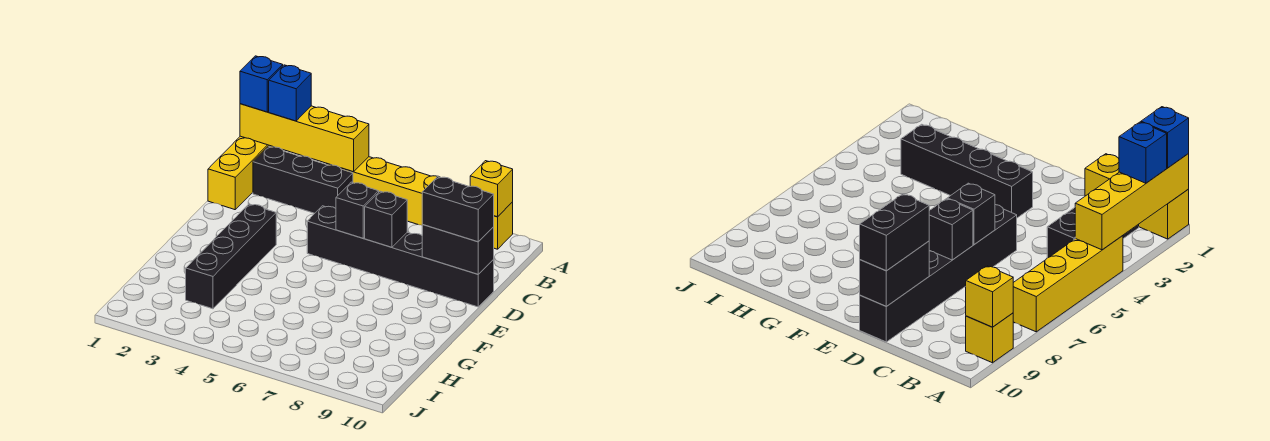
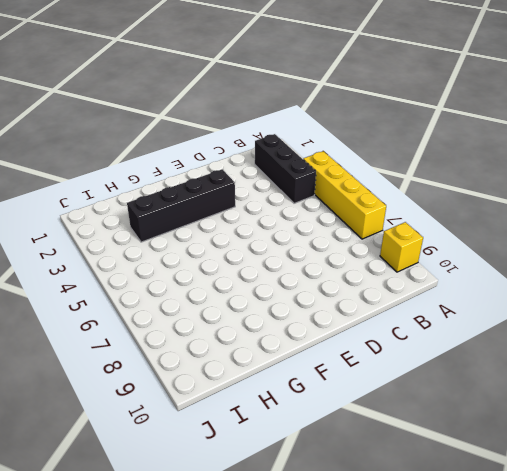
none -> yellow brick A1:C1 level 1
none -> black brick D5:D10 level 1
none -> yellow brick A1:A4 level 2

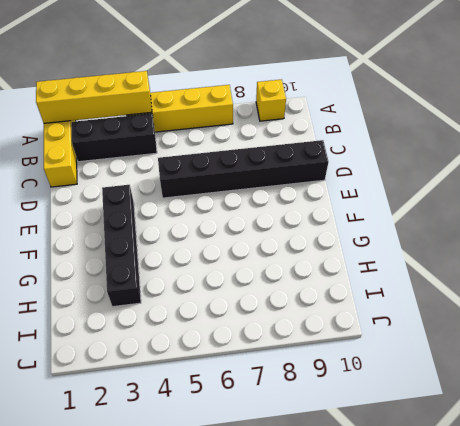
none -> yellow brick A9 level 2
none -> black brick D6 level 2
none -> black brick D7 level 2

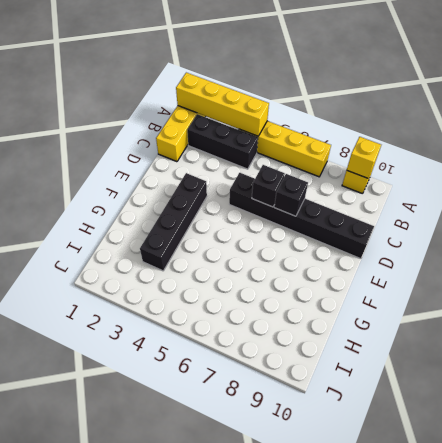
none -> black brick D9:D10 level 2
none -> blue brick A1 level 3
none -> blue brick A2 level 3

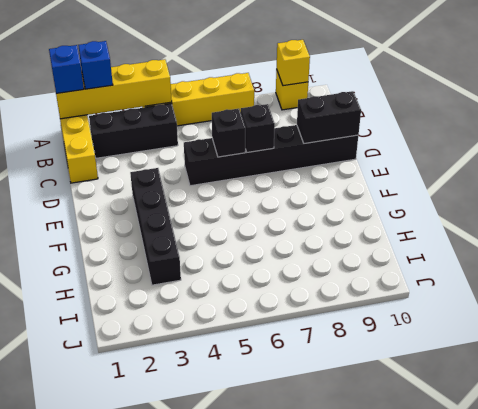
none -> black brick D9:D10 level 3

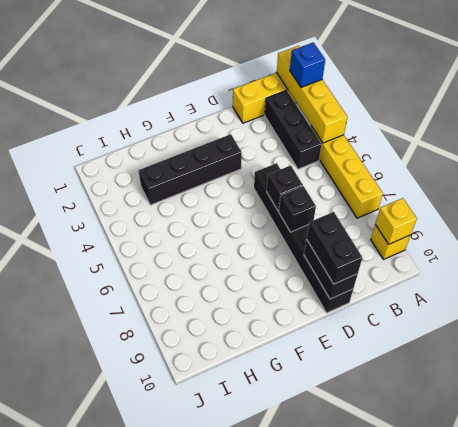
none -> blue brick A1 level 3

